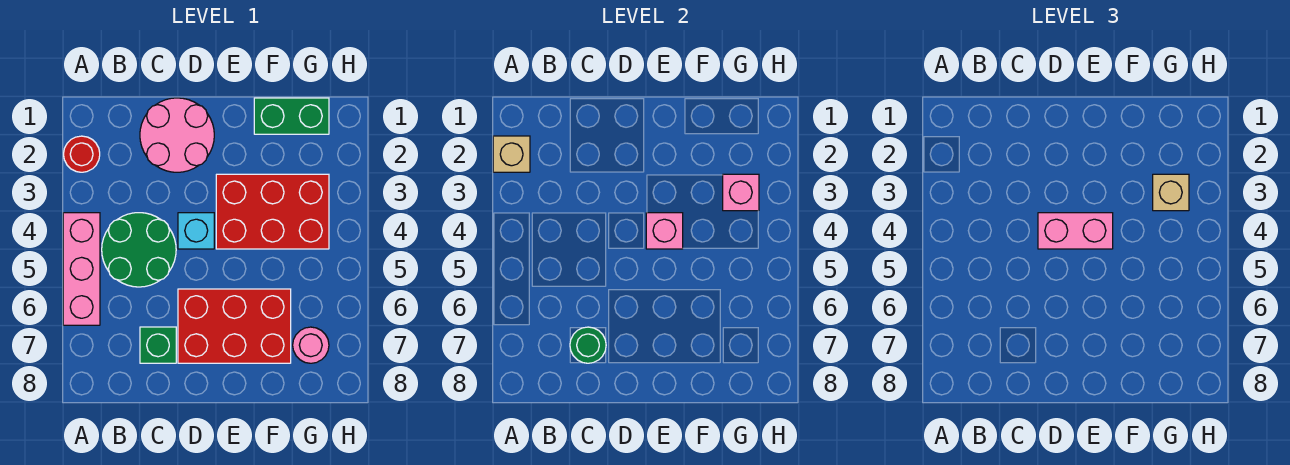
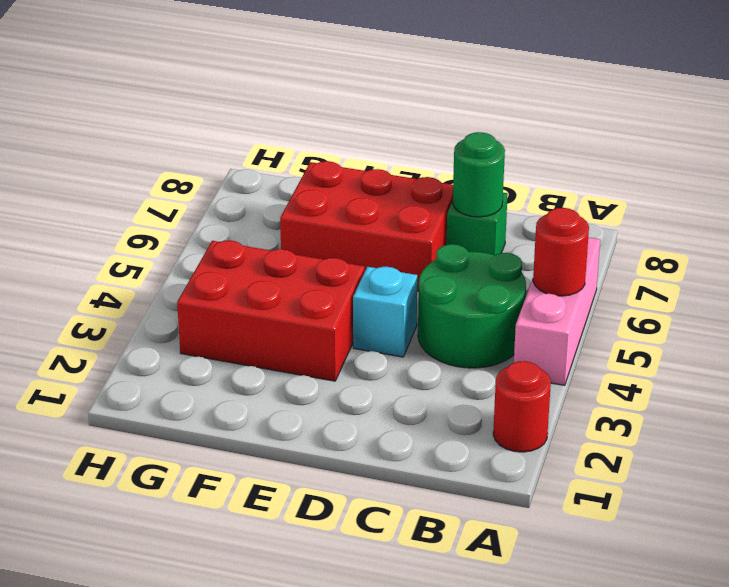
red round brick A5 level 2 -> none
none -> pink round brick C1:D2 level 1
none -> green brick F1:G1 level 1
none -> pink round brick G7 level 1

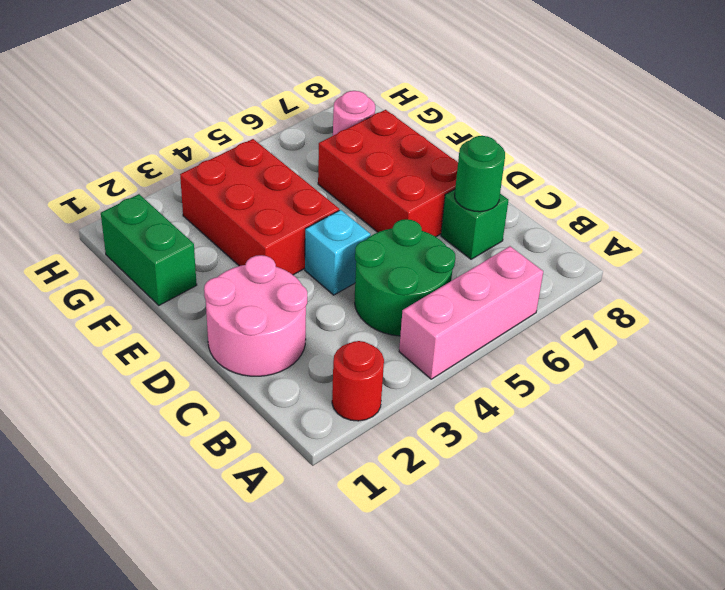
none -> tan brick A2 level 2
none -> pink brick E4 level 2
none -> pink brick G3 level 2

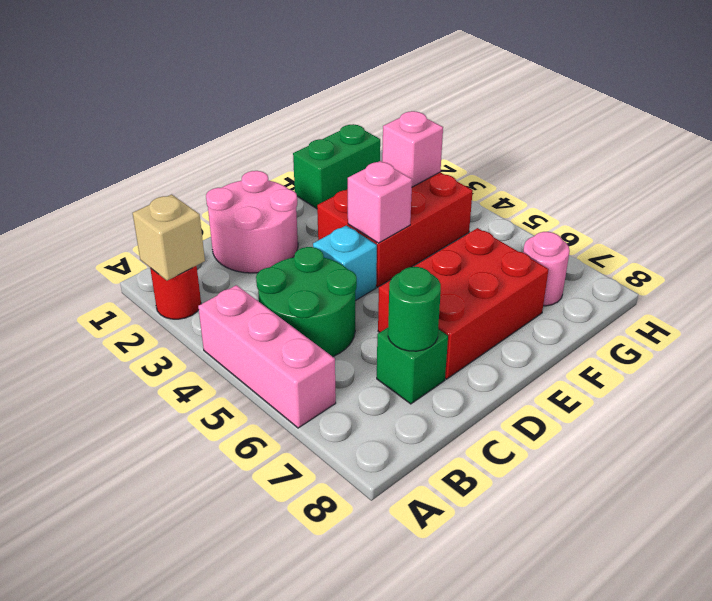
none -> pink brick D4:E4 level 3
none -> tan brick G3 level 3

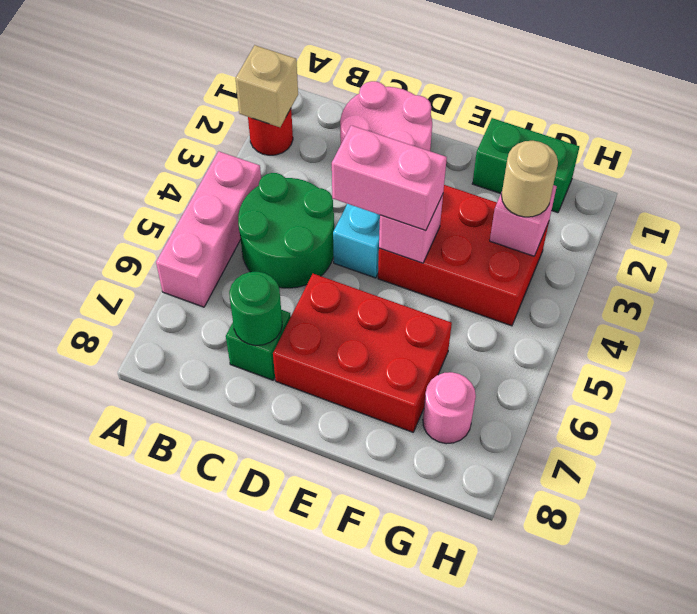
tan round brick G3 level 3 -> tan brick G3 level 3

